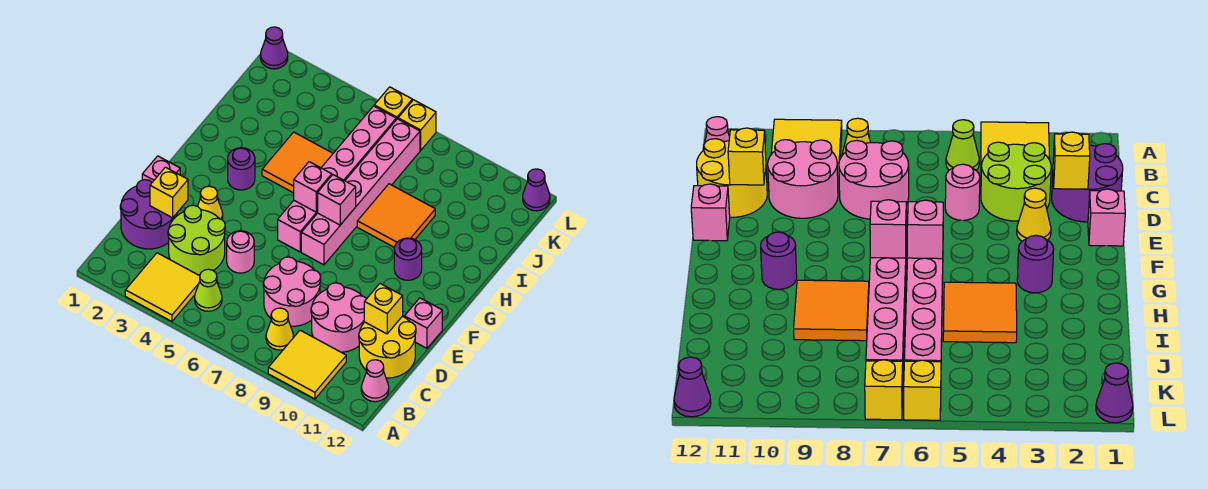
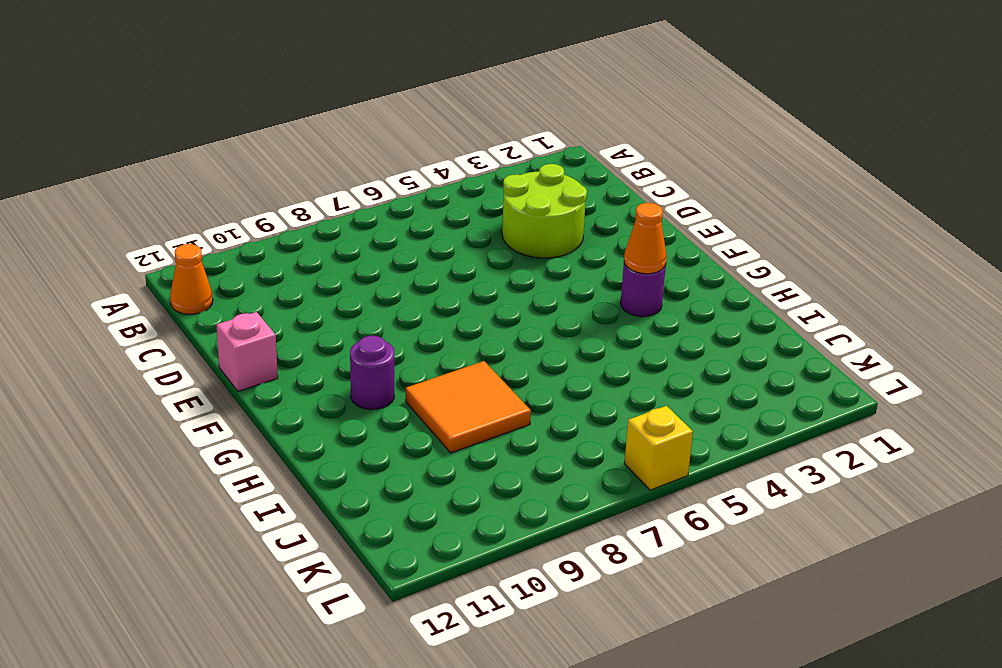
orange cone B12 level 1 -> pink cone B12 level 1
orange cone G3 level 2 -> none
none -> yellow tile A3:B4 level 1
none -> yellow tile A9:B10 level 1
none -> lime cone B5 level 1

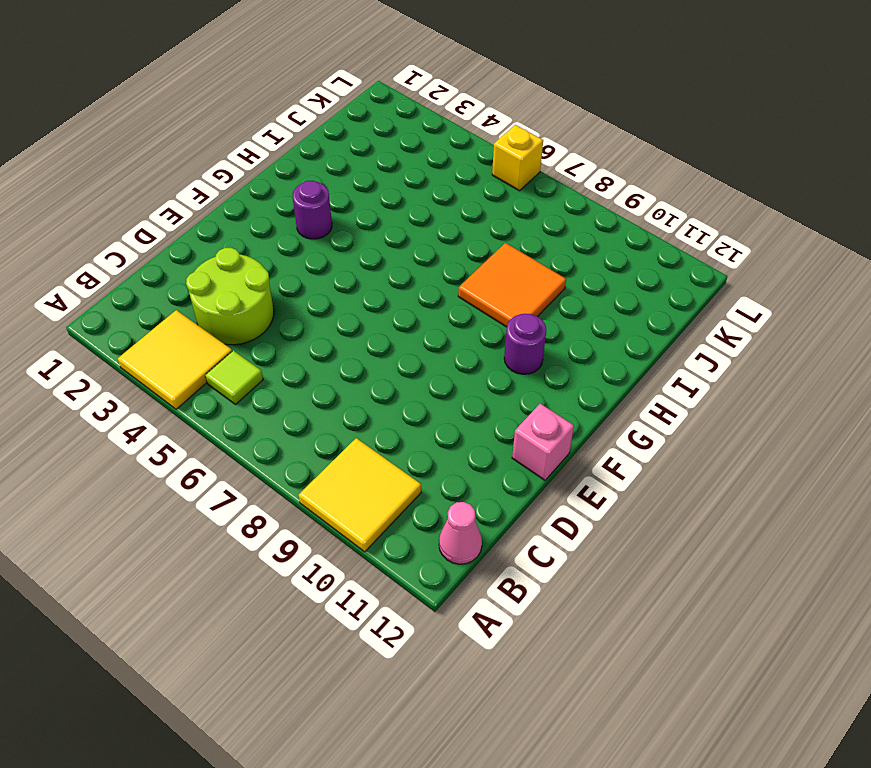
lime tile B5 level 1 -> lime cone B5 level 1
none -> yellow cone B8 level 1
none -> purple round brick C1:D2 level 1
none -> pink round brick C7:D8 level 1

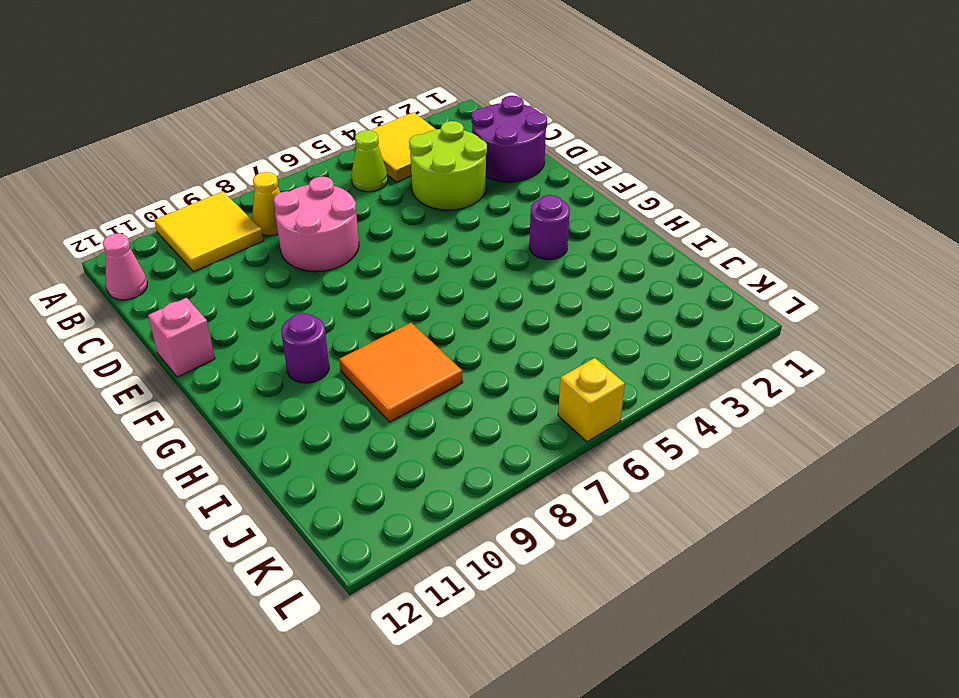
none -> pink round brick C9:D10 level 1
none -> yellow round brick C11:D12 level 1
none -> pink round brick D5 level 1

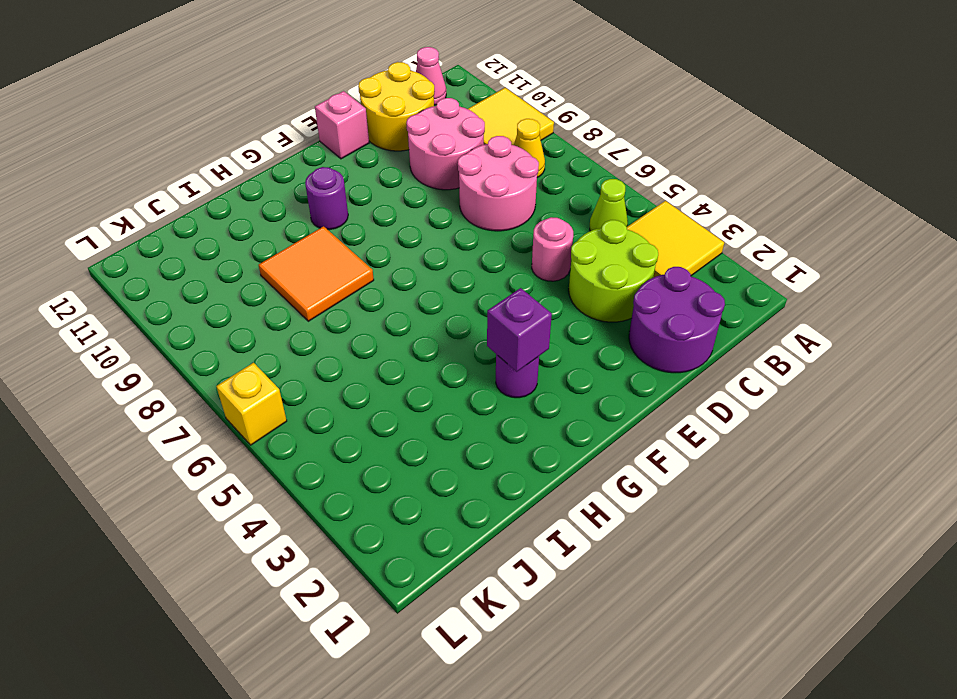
purple brick G3 level 2 -> none
none -> pink brick E1 level 1
none -> yellow cone E3 level 1
none -> pink brick F6:K6 level 1

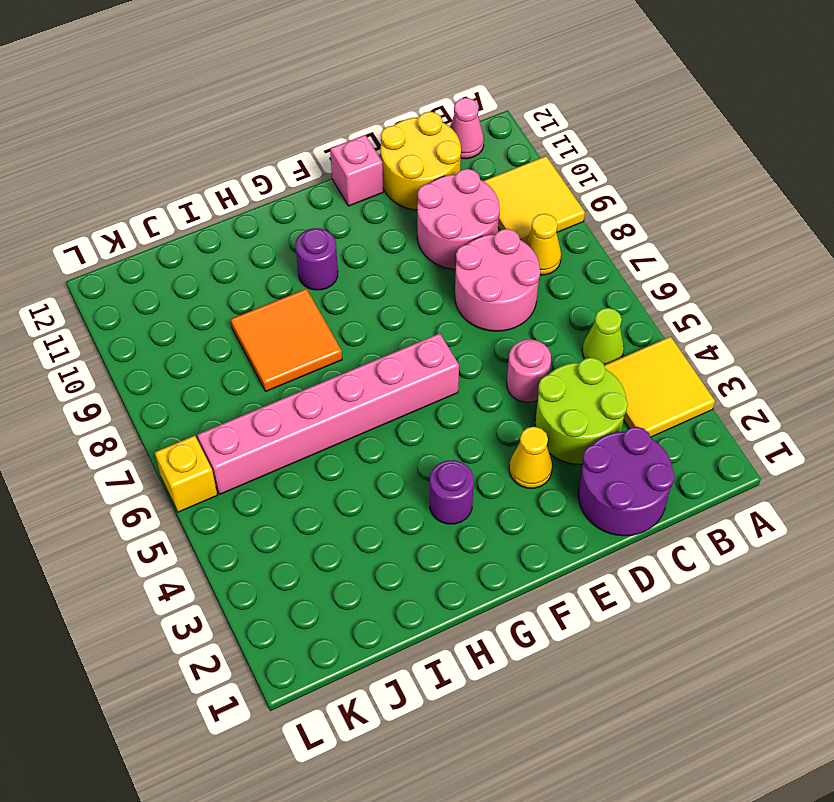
none -> pink brick E1 level 1
none -> pink brick F7:K7 level 1
none -> orange tile H4:I5 level 1

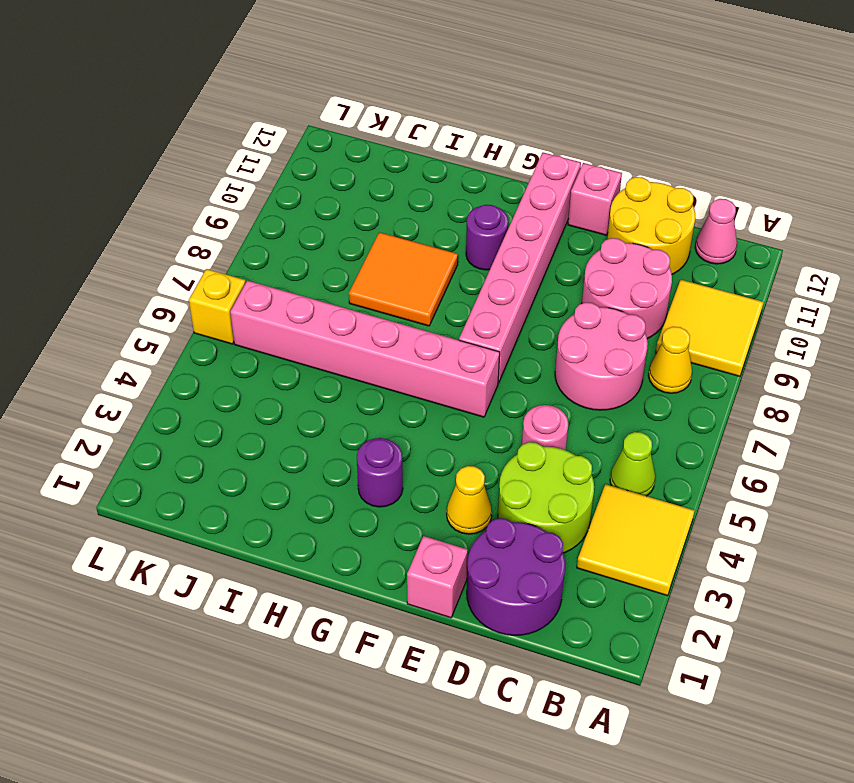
pink brick F7:F12 level 1 -> pink brick F7:K7 level 1
none -> orange tile H4:I5 level 1
none -> purple cone L1 level 1
none -> yellow brick L7 level 1

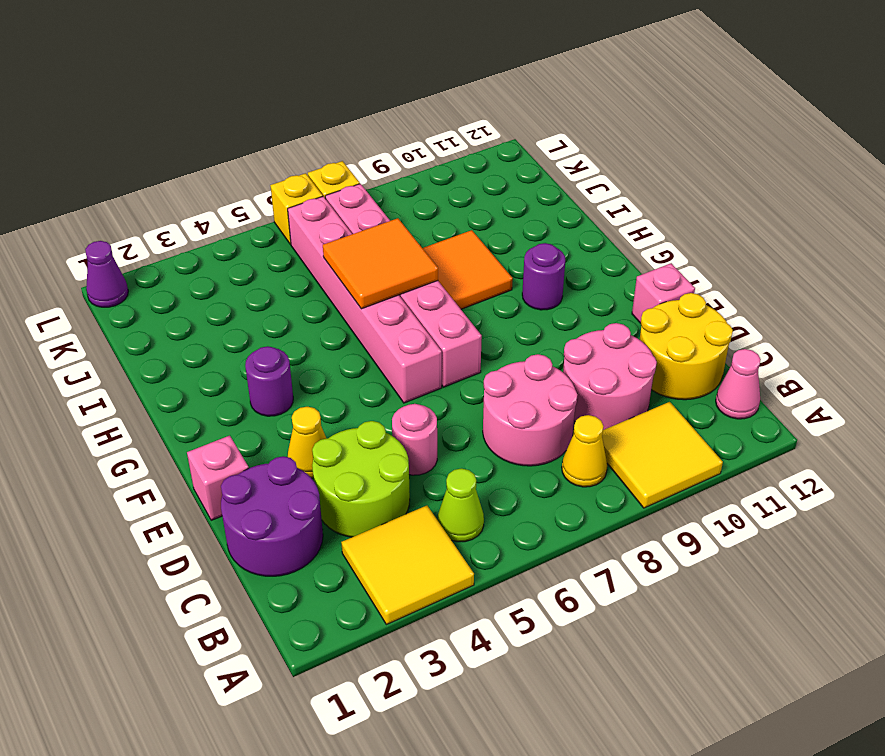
orange tile H6:I7 level 2 -> orange tile H4:I5 level 1
none -> purple cone L12 level 1
none -> yellow brick D2 level 2
none -> yellow brick D11 level 2

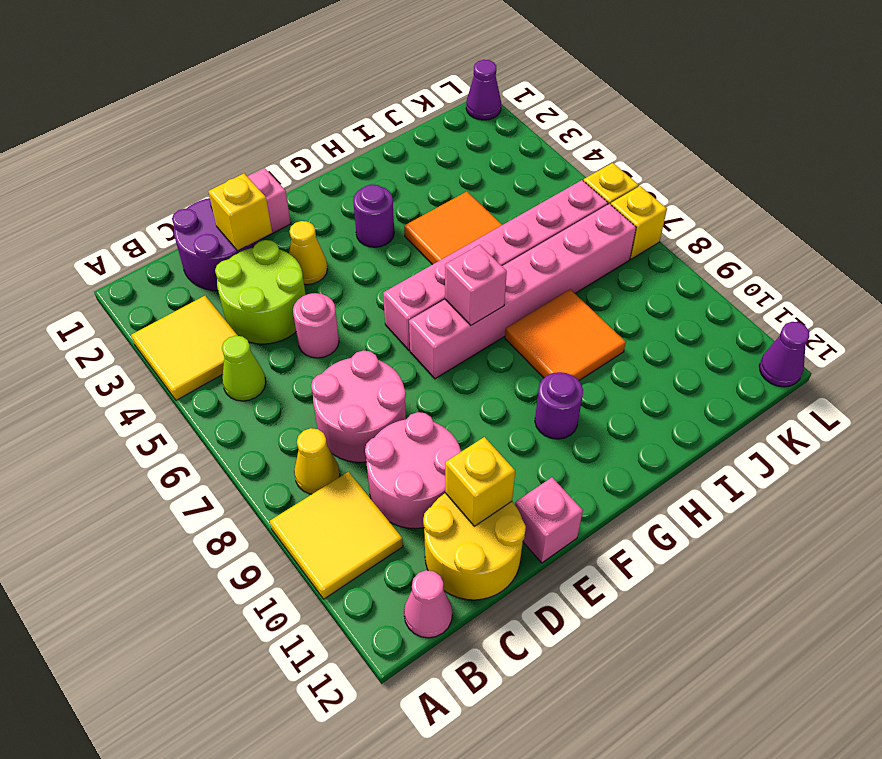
none -> pink brick G6 level 2

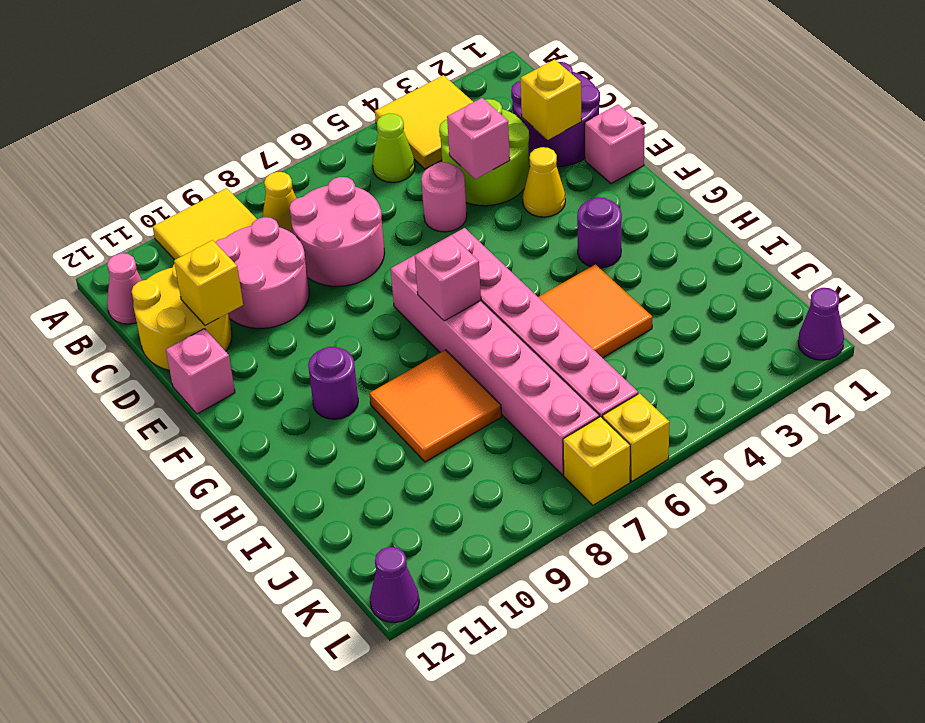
pink brick D4 level 2 -> pink brick G6 level 2

